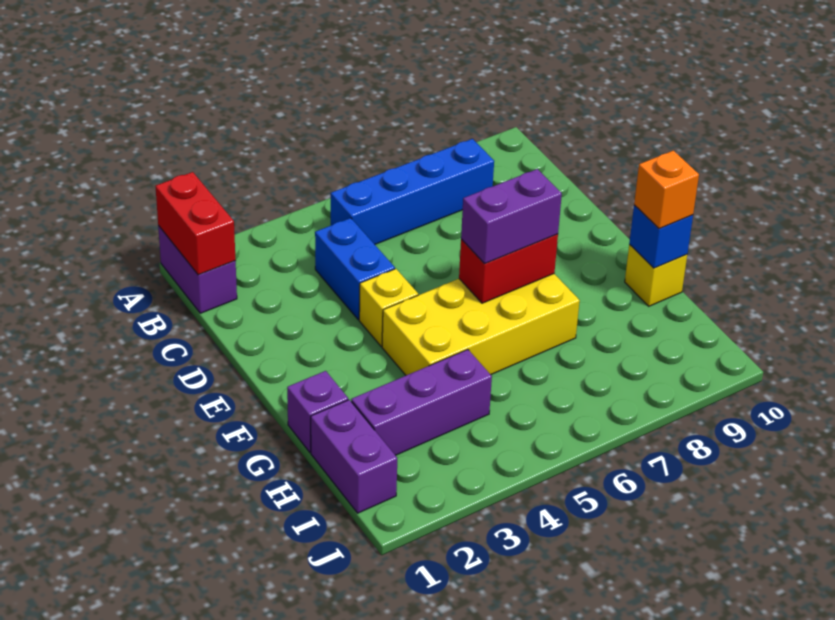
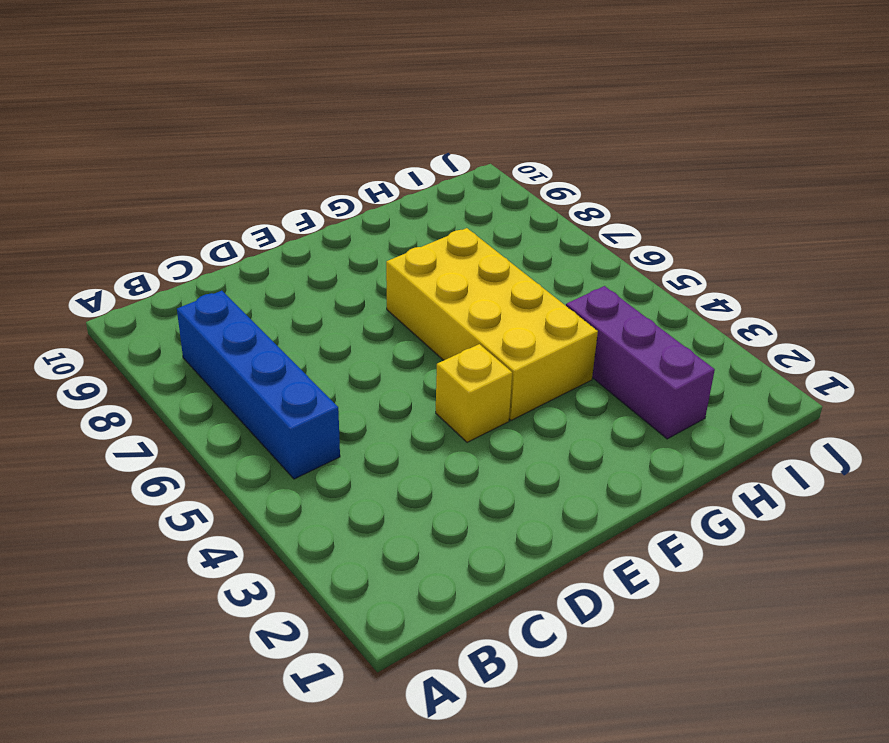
none -> purple brick A1:B1 level 1
none -> blue brick C4:D4 level 1
none -> purple brick G1 level 1

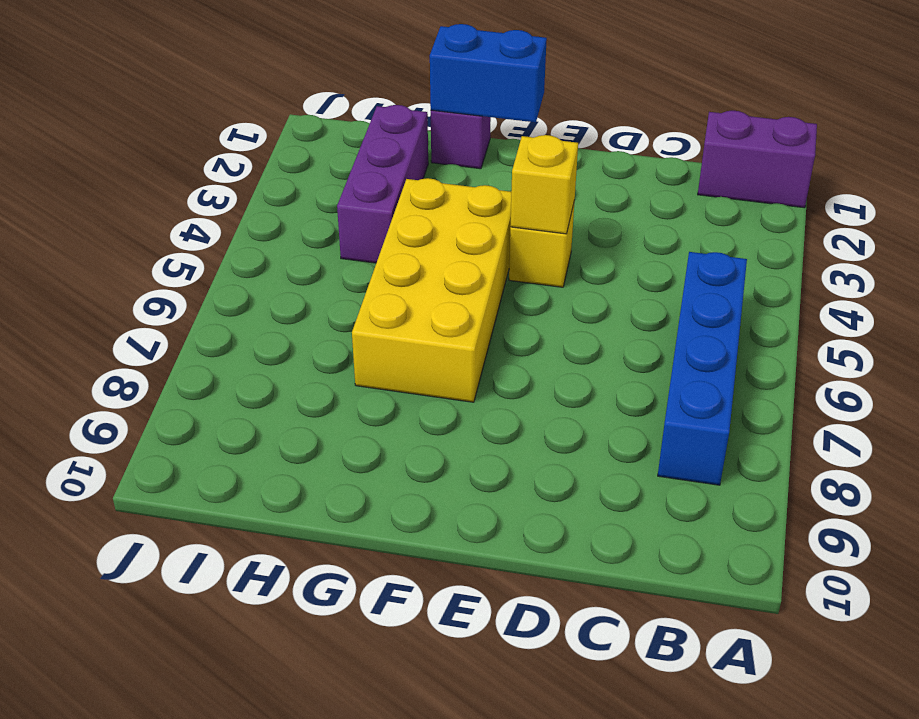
yellow brick E4 level 2 -> yellow brick G10 level 1
blue brick F1:G1 level 2 -> blue brick C4:D4 level 1
none -> purple brick H1:I1 level 1
none -> red brick A1:B1 level 2
none -> red brick F6:F7 level 2

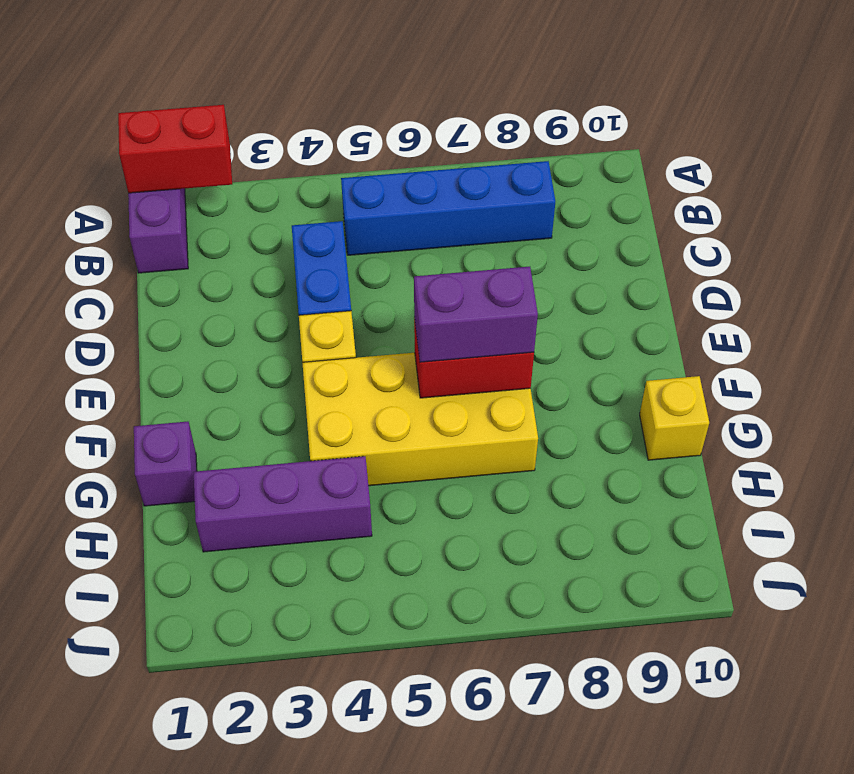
red brick A1:A2 level 2 -> red brick A1:B1 level 2
none -> purple brick H1:I1 level 1
none -> blue brick G10 level 2
none -> orange brick G10 level 3

